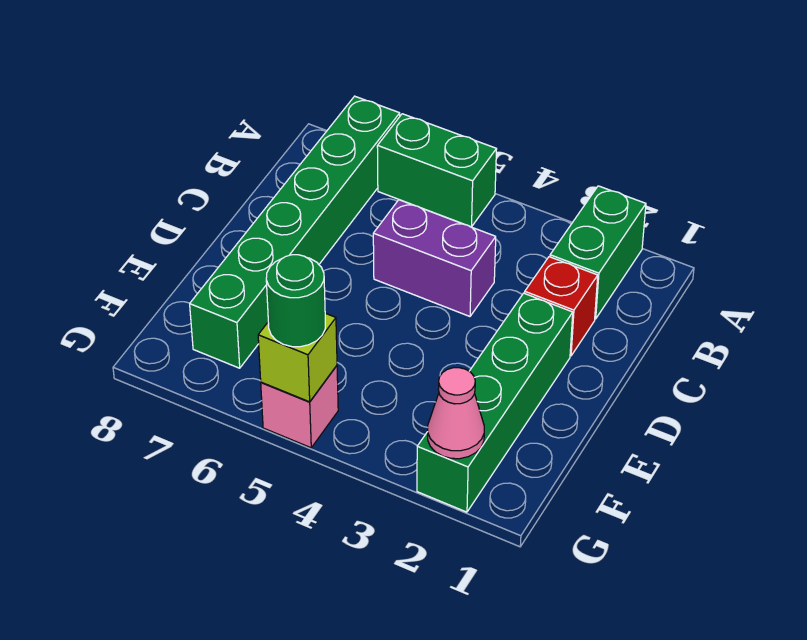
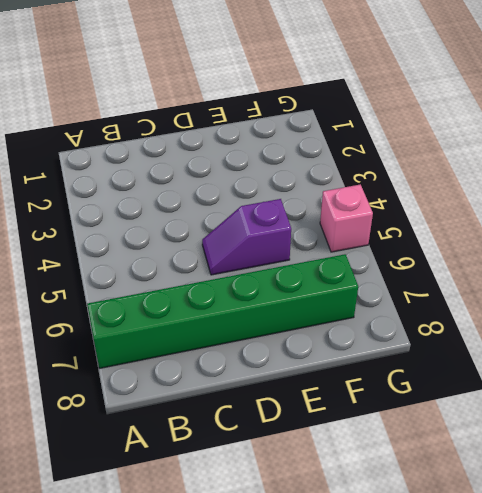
purple slope D5:E5 level 1 top E -> none
none -> green brick A2:B2 level 1
none -> green brick A5:A6 level 1

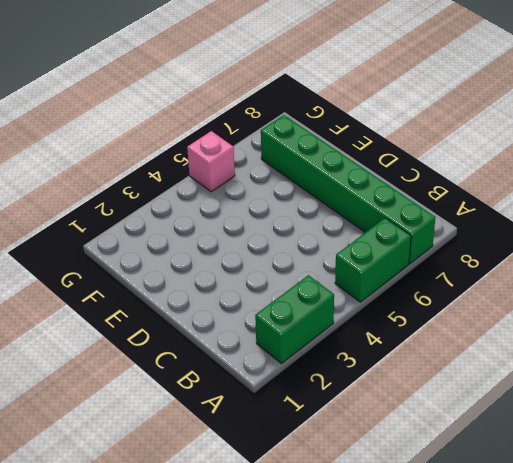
green brick A2:A3 level 1 -> green brick A2:B2 level 1
none -> red brick C2 level 1
none -> purple brick C4:C5 level 1

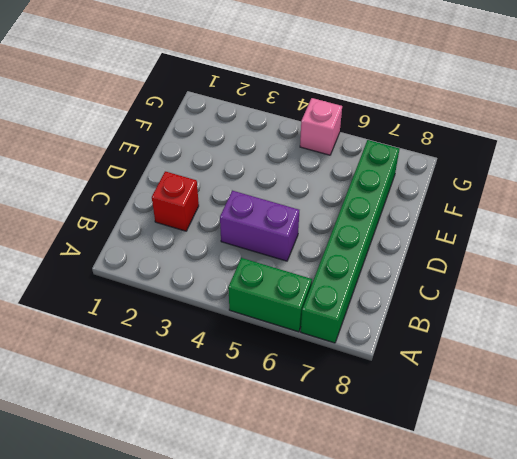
none -> green brick A2:B2 level 1
none -> green brick D2:G2 level 1

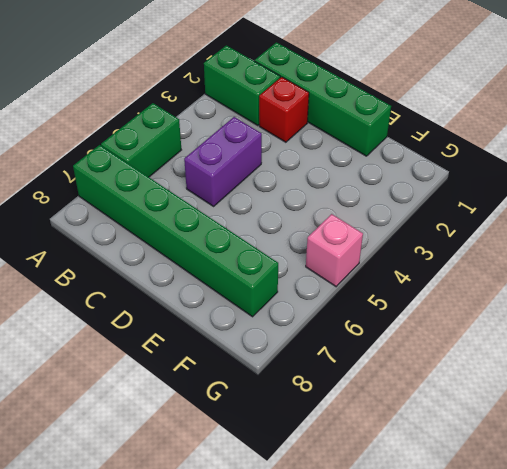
green brick B1:E1 level 1 -> green brick D2:G2 level 1
none -> pink cone G2 level 2
none -> lime brick G5 level 2

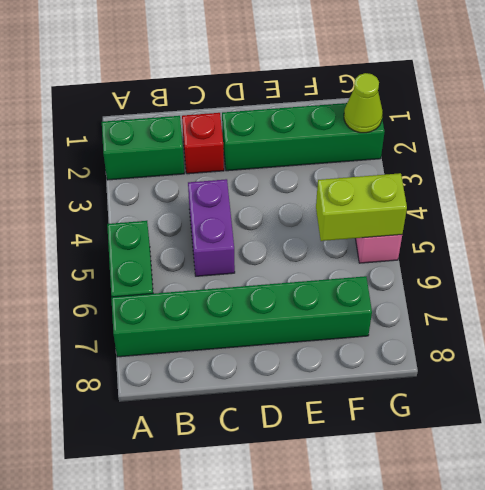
lime brick F5:G5 level 2 -> lime brick G5 level 2
lime cone G2 level 2 -> pink cone G2 level 2
none -> green round brick G5 level 3

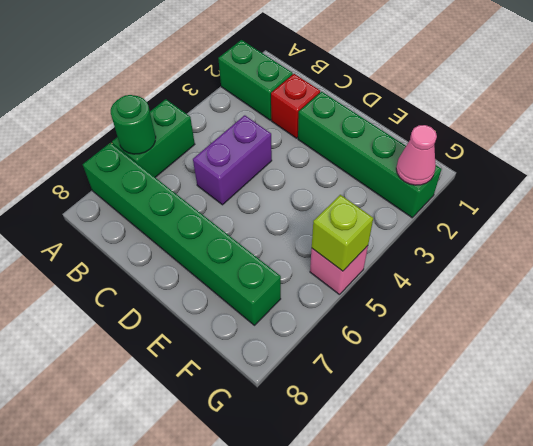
green round brick A6 level 2 -> green round brick G5 level 3

